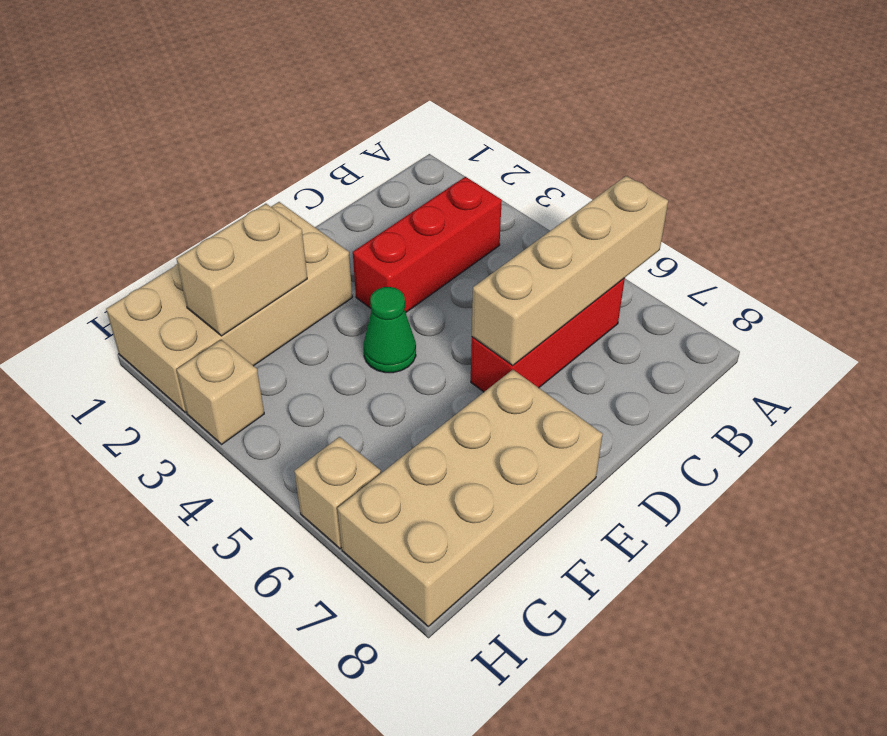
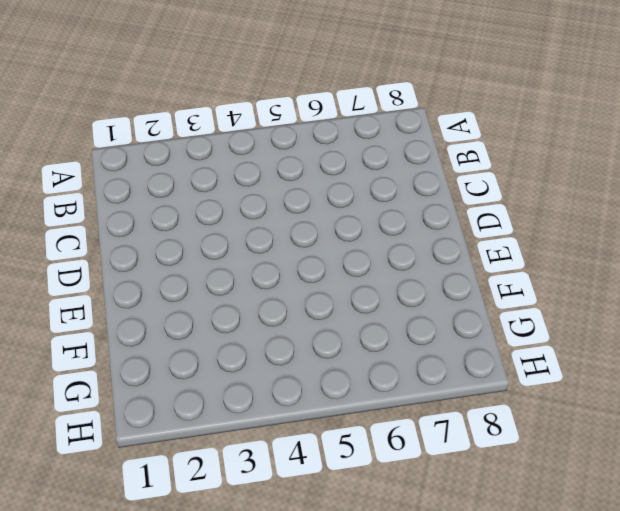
none -> red brick B3:D3 level 1
none -> red brick B6:D6 level 1

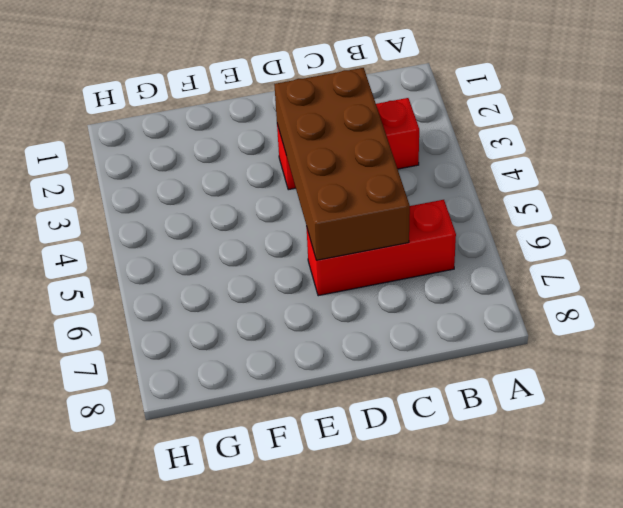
brown brick C3:D6 level 2 -> tan brick A6:D6 level 2
none -> tan brick E1:H2 level 1
none -> green cone E4 level 1

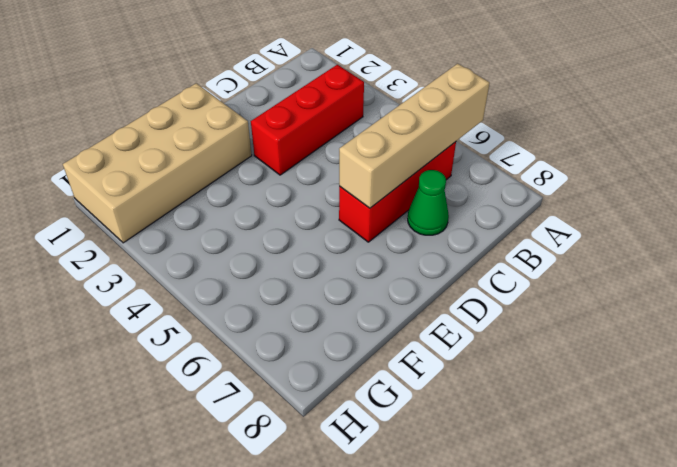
green cone C7 level 1 -> green cone E4 level 1
none -> tan brick E7:H8 level 1
none -> tan brick H3 level 1

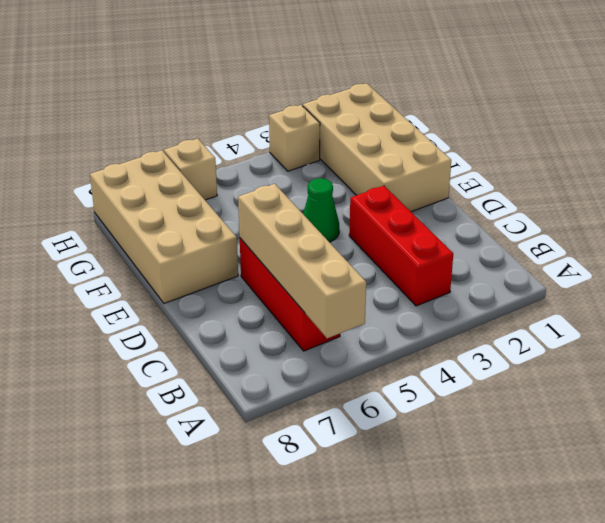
none -> tan brick F2:G2 level 2

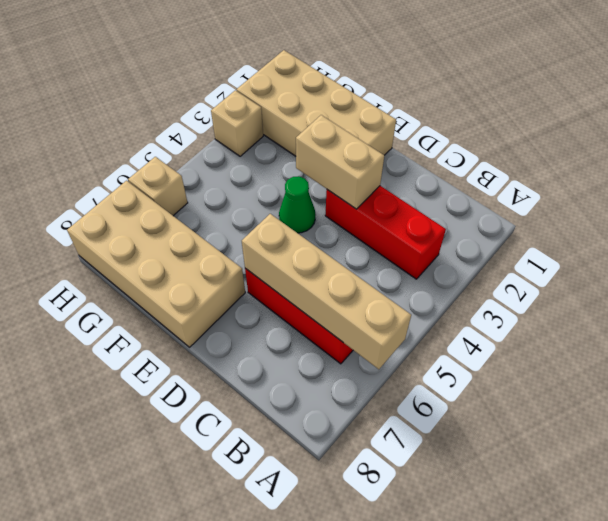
tan brick D3:E3 level 2 -> tan brick F2:G2 level 2

